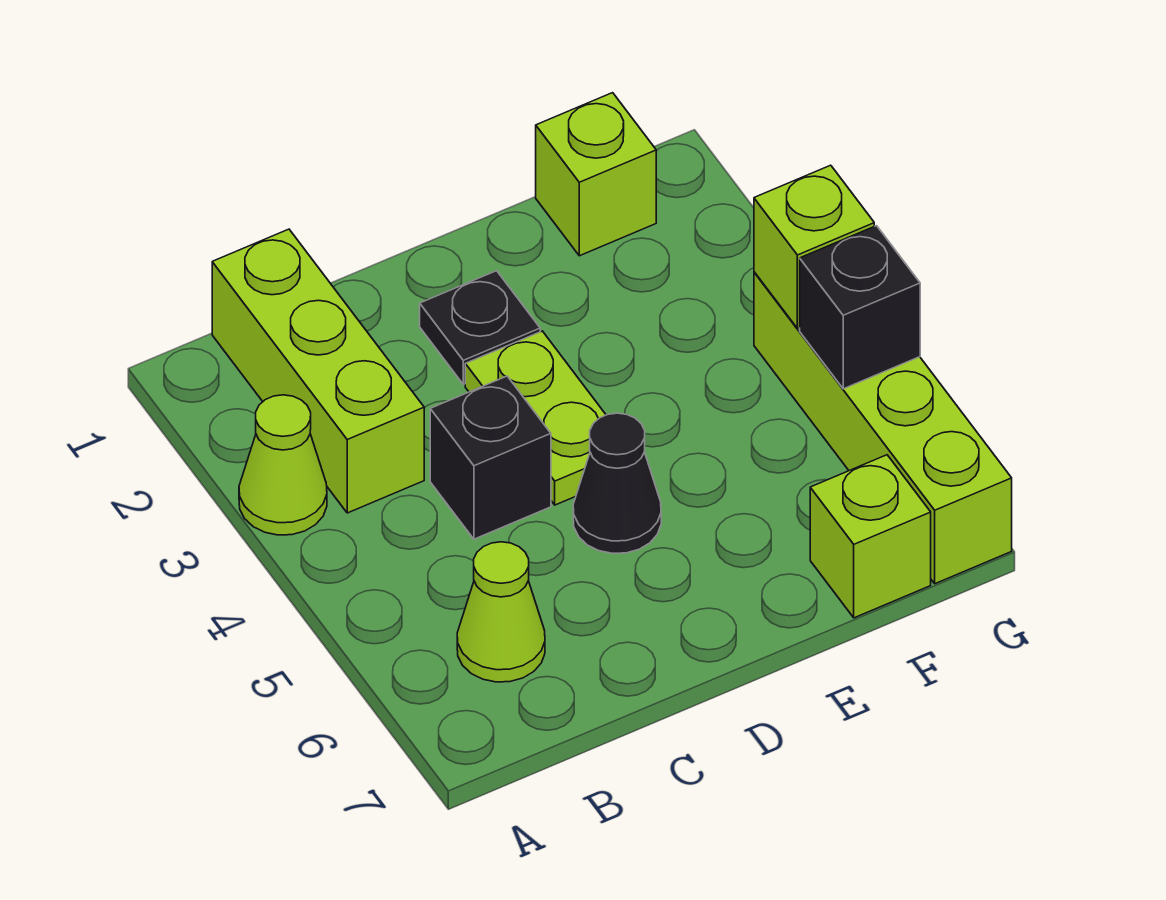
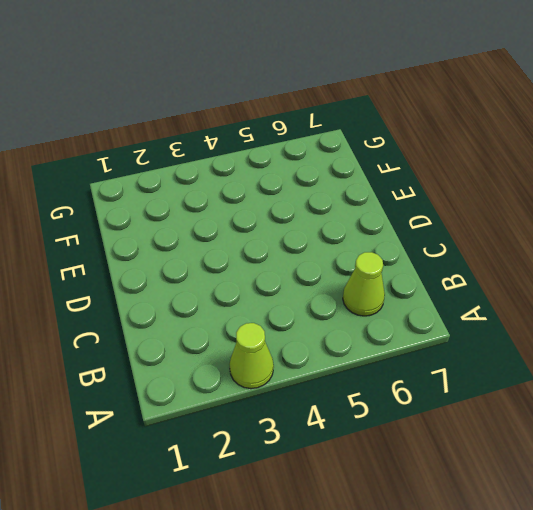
none -> lime brick B1:B3 level 1
none -> black brick C4 level 1
none -> black plate D2 level 1

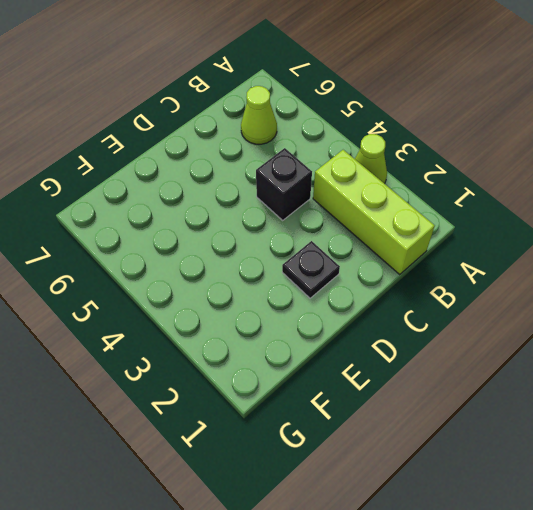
none -> lime plate D3:D4 level 1
none -> black cone D5 level 1
none -> lime brick F1 level 1

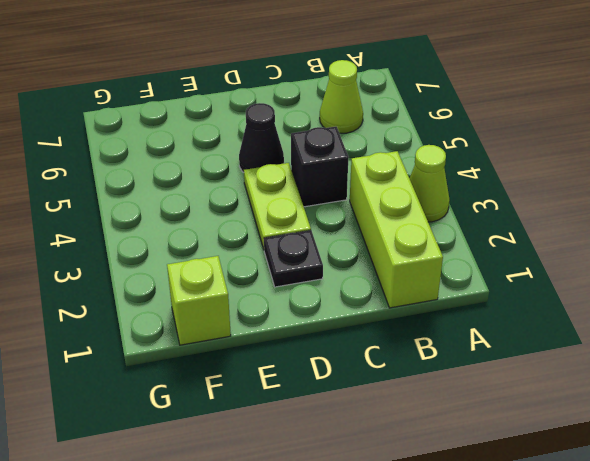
none -> lime brick F7 level 1
none -> lime brick G4:G7 level 1
none -> lime brick G4 level 2

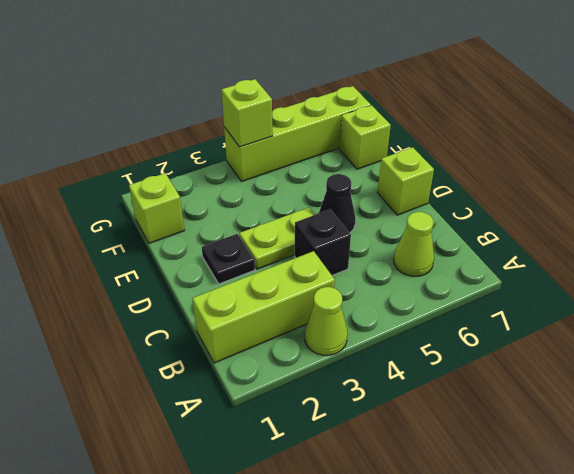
lime brick D7 level 1 -> none
none -> black brick G5 level 2

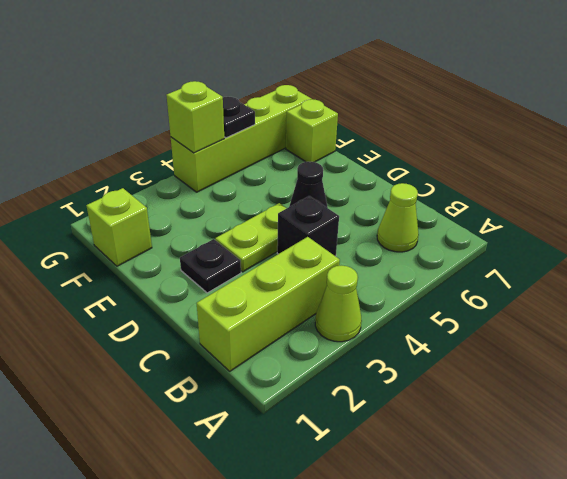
black plate G5 level 2 -> black brick G5 level 2

